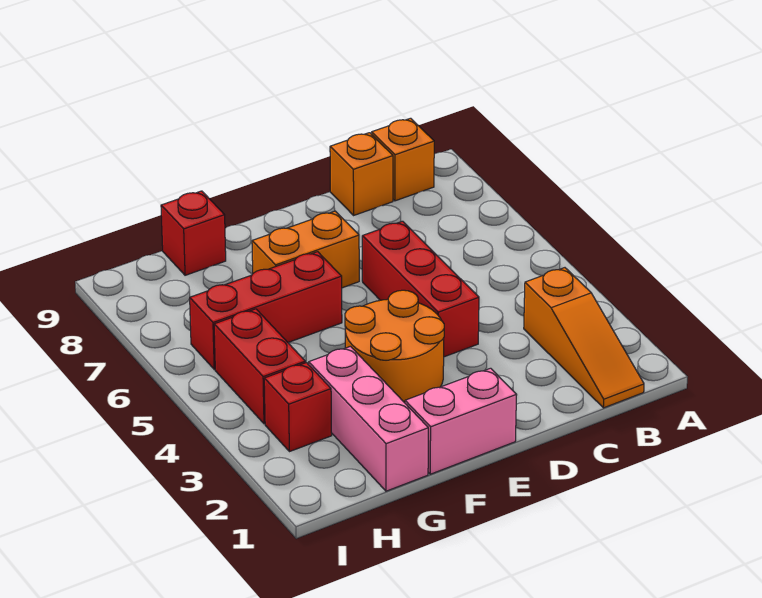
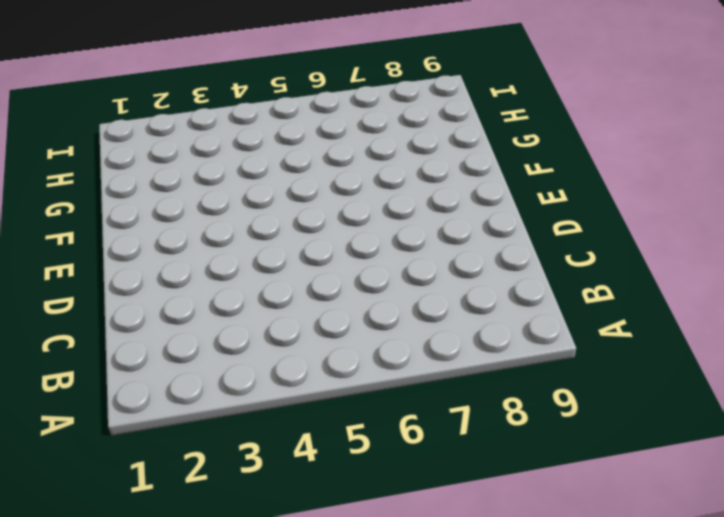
none -> orange slope B1:B3 level 1 top 3
none -> orange brick B9 level 1
none -> orange brick C9 level 1

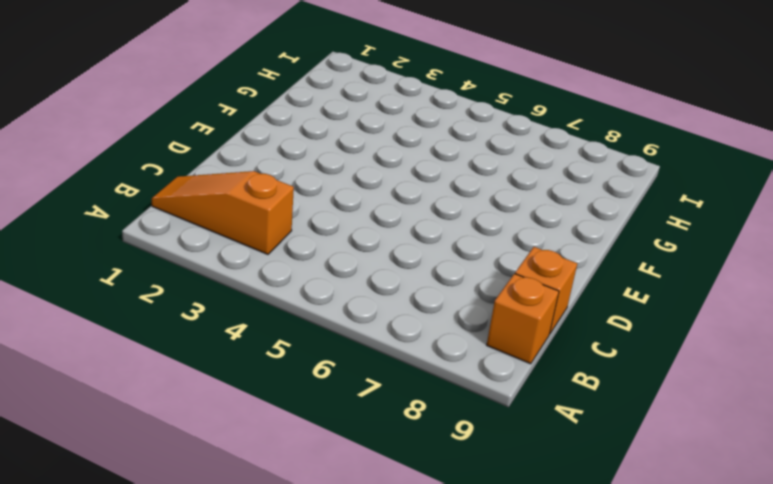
none -> red brick D4:D6 level 1
none -> pink brick E1:F1 level 1
none -> orange round brick E3:F4 level 1

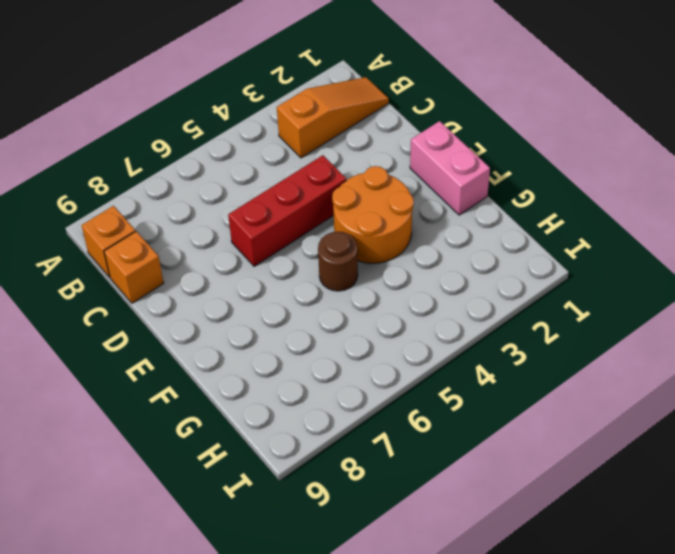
brown round brick F5 level 1 -> none
none -> orange brick E7:F7 level 1
none -> red brick F6:H6 level 1
none -> pink brick G1:G3 level 1

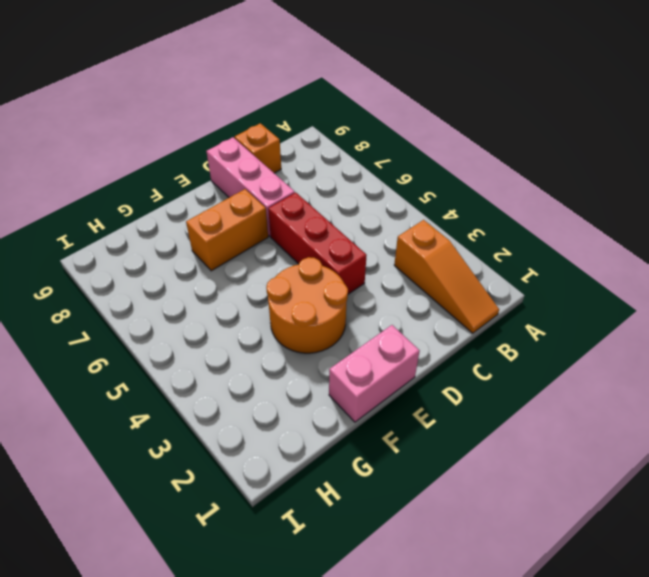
pink brick D7:D9 level 1 -> pink brick G1:G3 level 1
none -> orange brick B9 level 1
none -> red brick F6:H6 level 1
none -> red brick G9 level 1

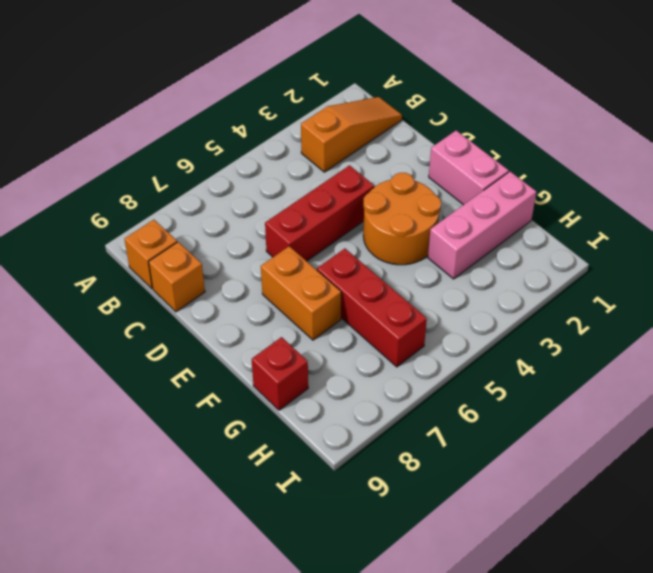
none -> red brick H3 level 1
none -> red brick H4:H5 level 1

